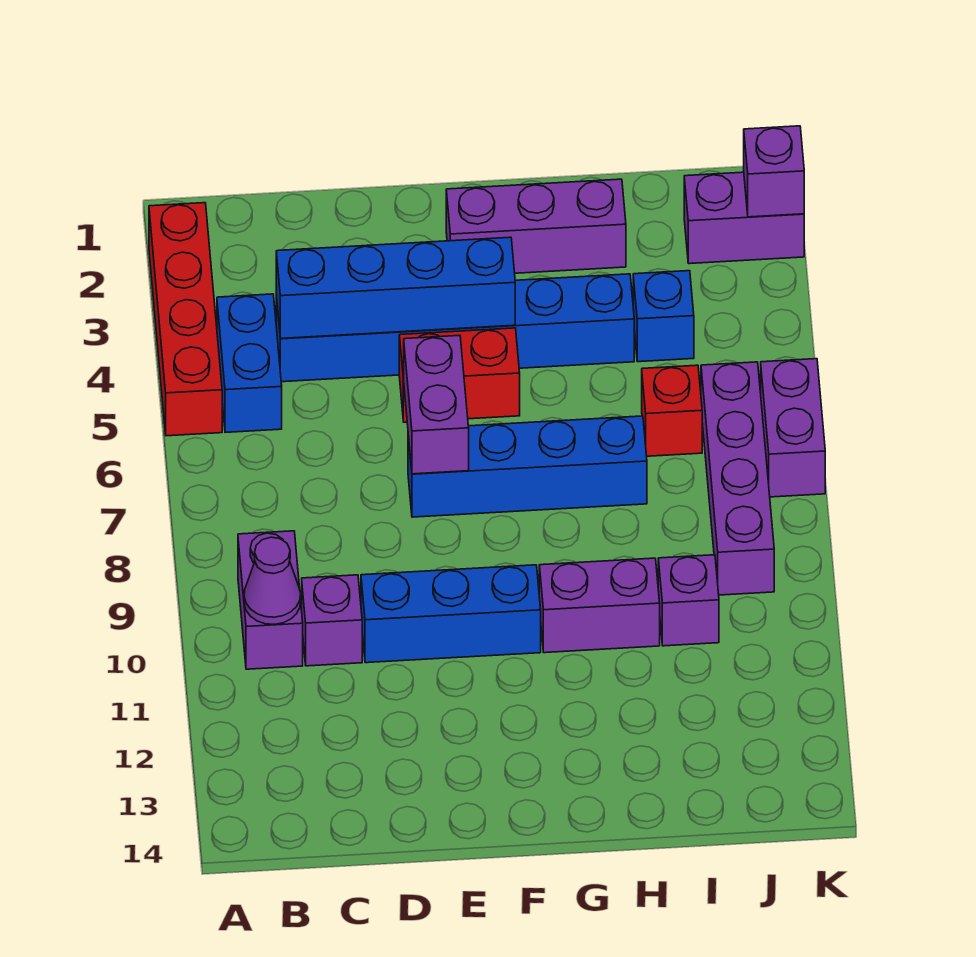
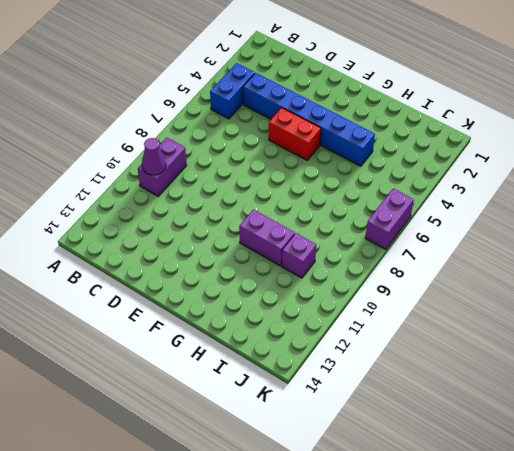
none -> red brick A2:A5 level 1
none -> purple brick C10 level 1
none -> blue brick D10:F10 level 1

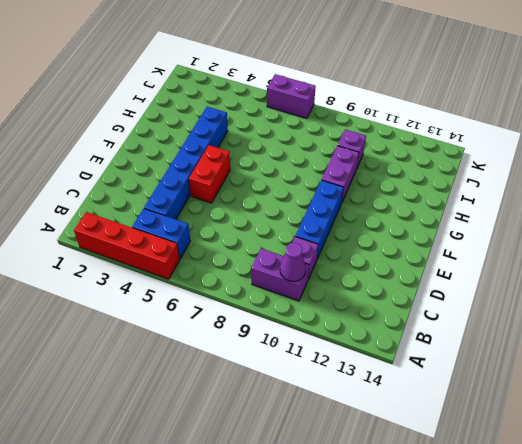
none -> blue brick E7:H7 level 1
none -> purple brick F2:H2 level 1
none -> blue brick I4 level 1

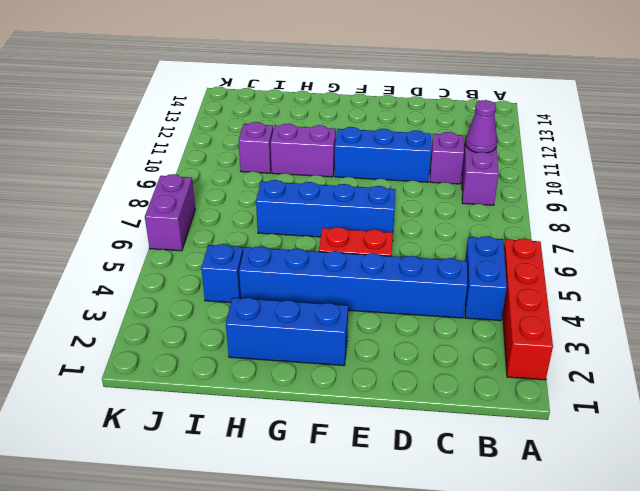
blue brick F2:H2 level 1 -> purple brick F2:H2 level 1
none -> red brick I6 level 1
none -> purple brick J2:K2 level 1
none -> purple brick J6:J9 level 1

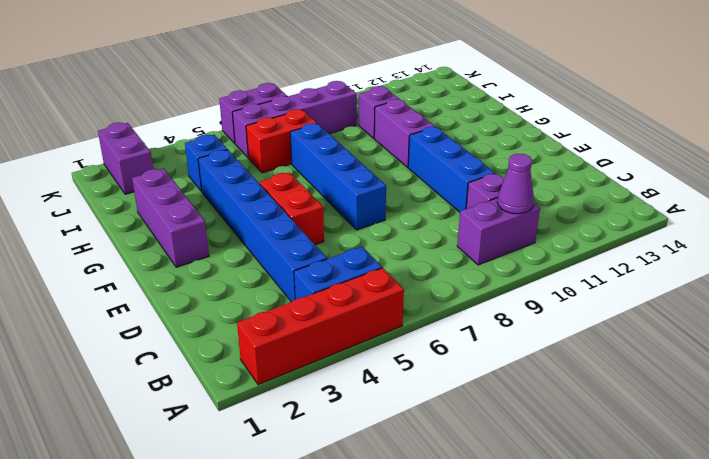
red brick I6:I7 level 1 -> red brick I6 level 1
none -> blue brick C4:F4 level 2
none -> purple brick E6:E7 level 2
none -> purple brick K2 level 2

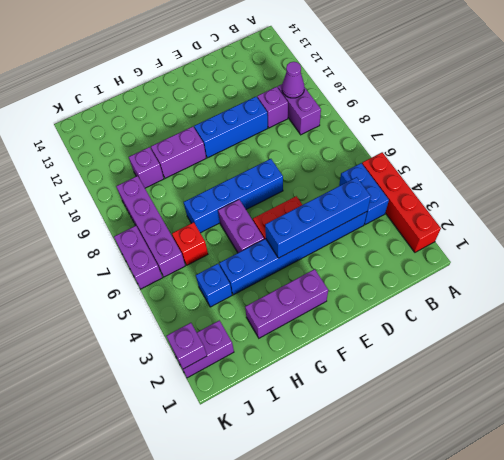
purple brick G5:G6 level 1 -> purple brick E6:E7 level 2

